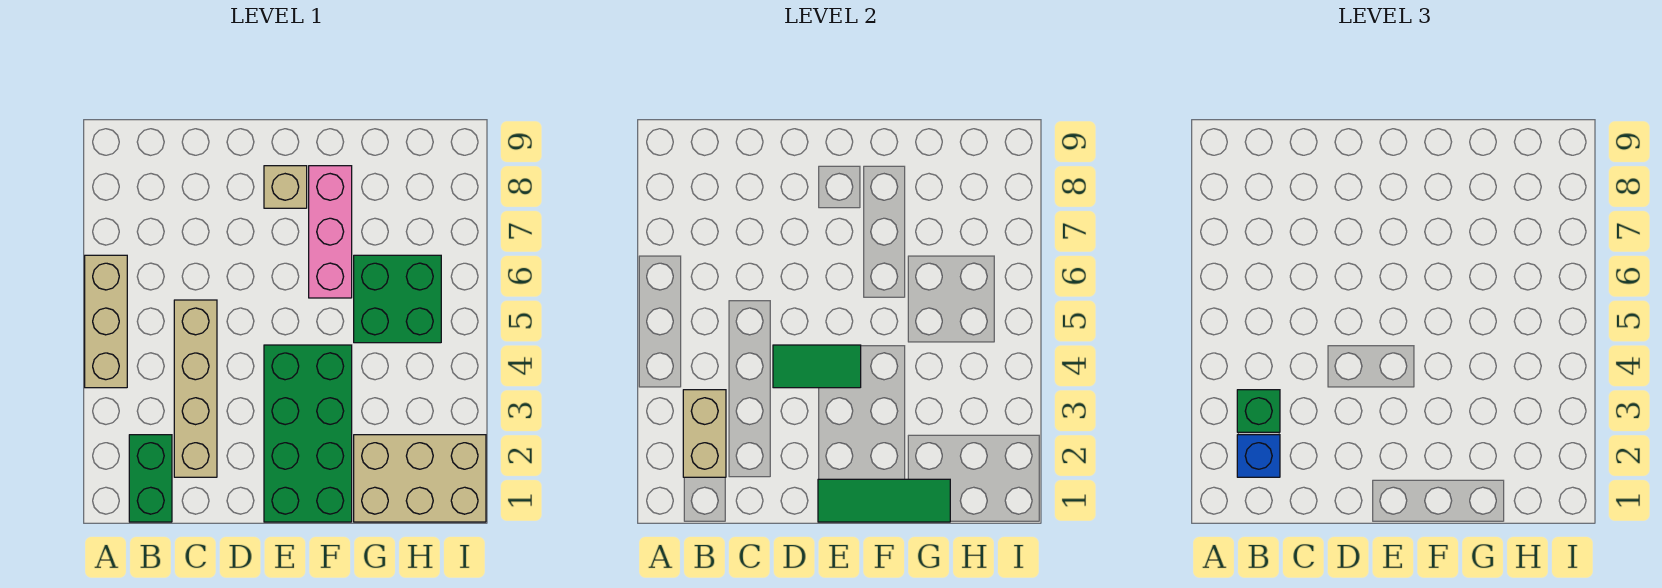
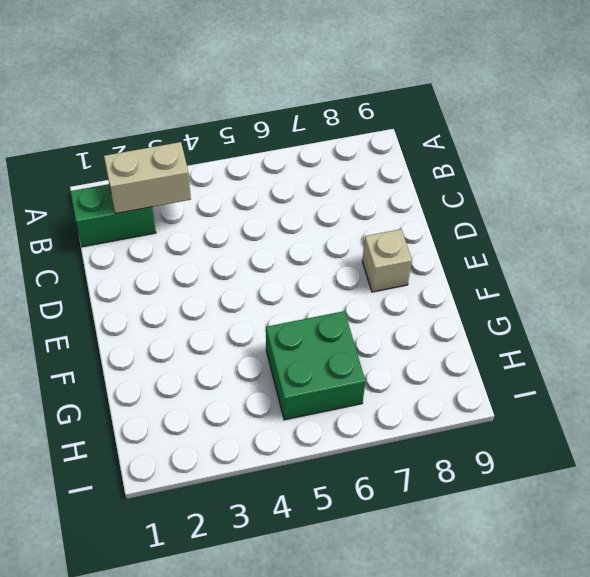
none -> tan brick A4:A6 level 1
none -> tan brick C2:C5 level 1
none -> green brick E1:F4 level 1

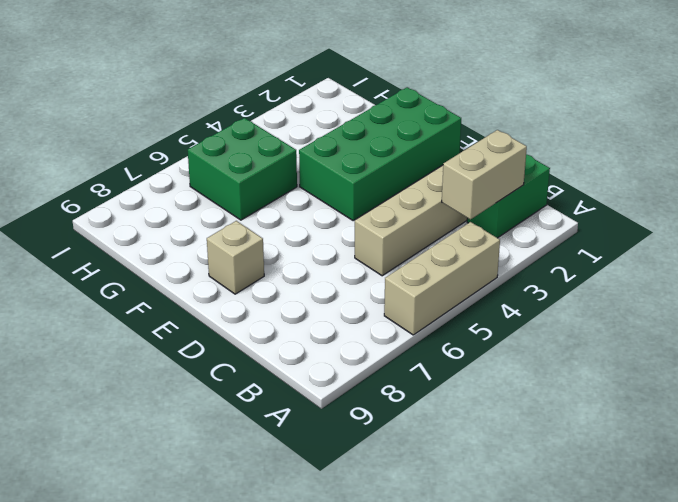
none -> pink brick F6:F8 level 1
none -> tan brick G1:I2 level 1
none -> green tile D4:E4 level 2

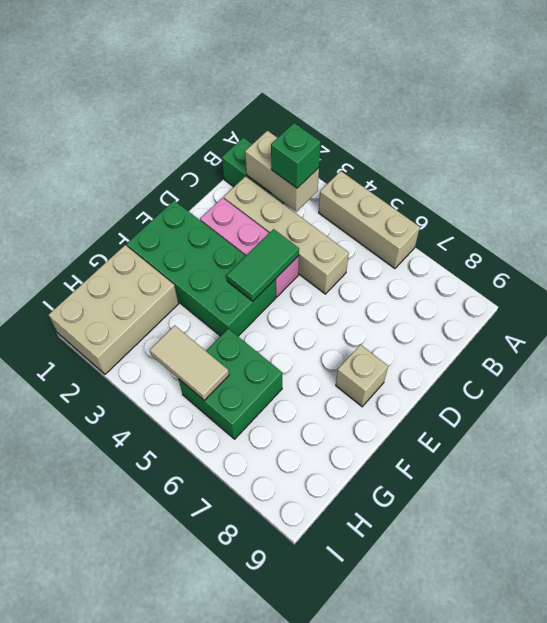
pink brick D2:D4 level 1 -> pink brick F6:F8 level 1
tan tile H4:H5 level 2 -> none
none -> green tile E1:G1 level 2
none -> blue brick B2 level 3

